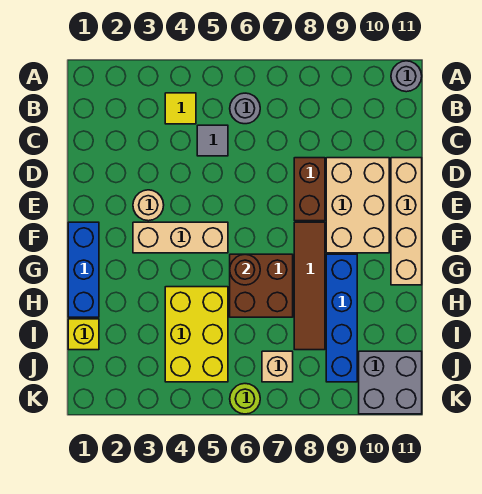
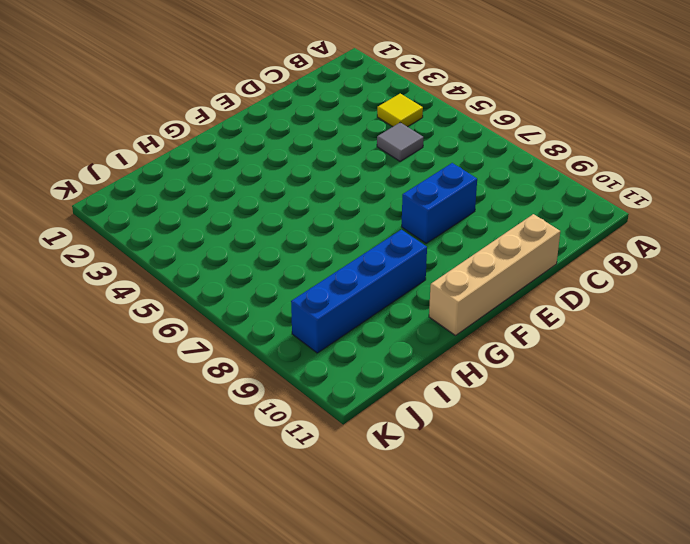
blue brick D8:E8 level 1 -> brown brick D8:E8 level 1
none -> grey round brick A11 level 1
none -> grey round brick B6 level 1
none -> tan brick D9:F10 level 1

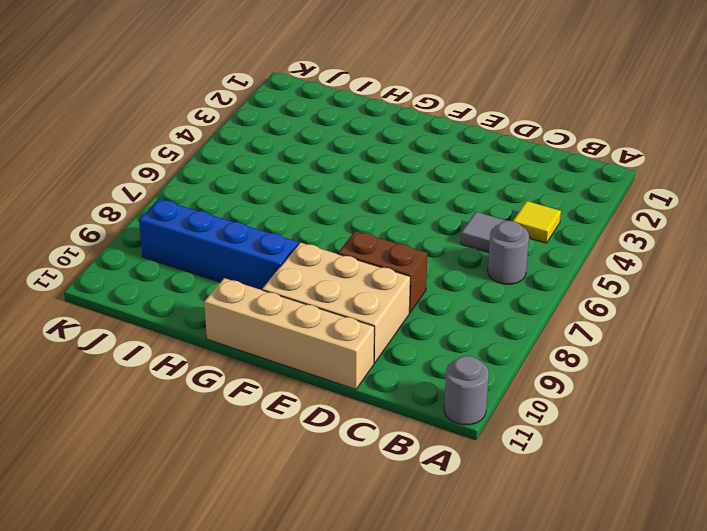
none -> tan round brick E3 level 1
none -> blue brick F1:H1 level 1
none -> tan brick F3:F5 level 1

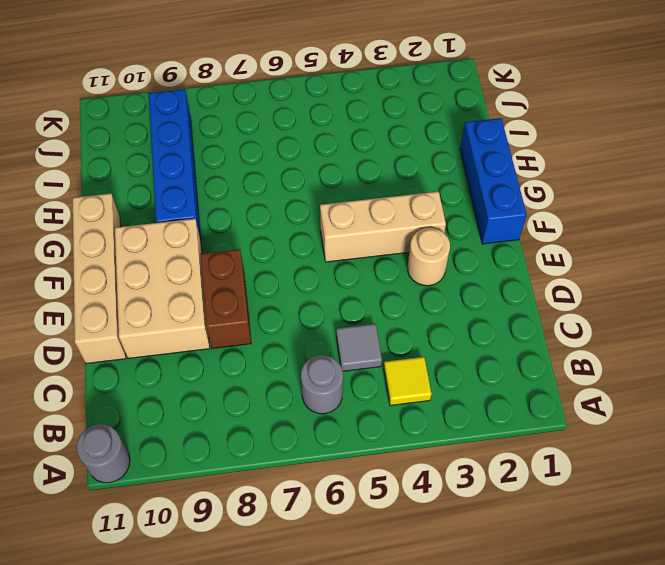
none -> brown tile F8:I8 level 1
none -> brown brick G6:H7 level 1
none -> yellow brick H4:J5 level 1

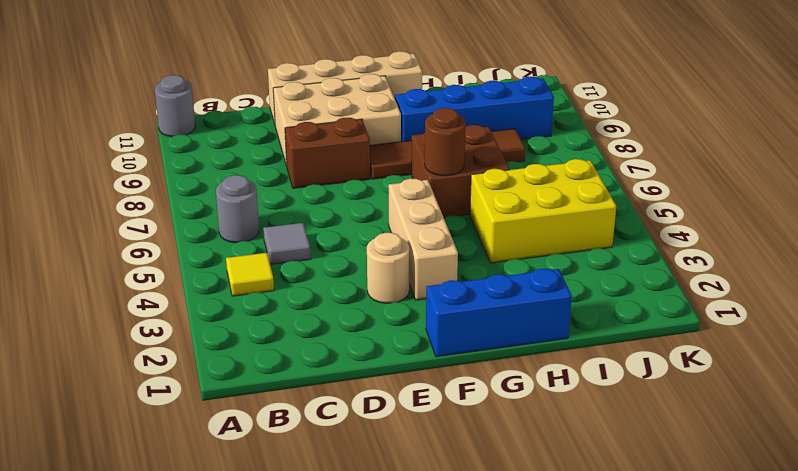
none -> yellow brick I1 level 1
none -> tan brick J7 level 1
none -> grey brick J10:K11 level 1

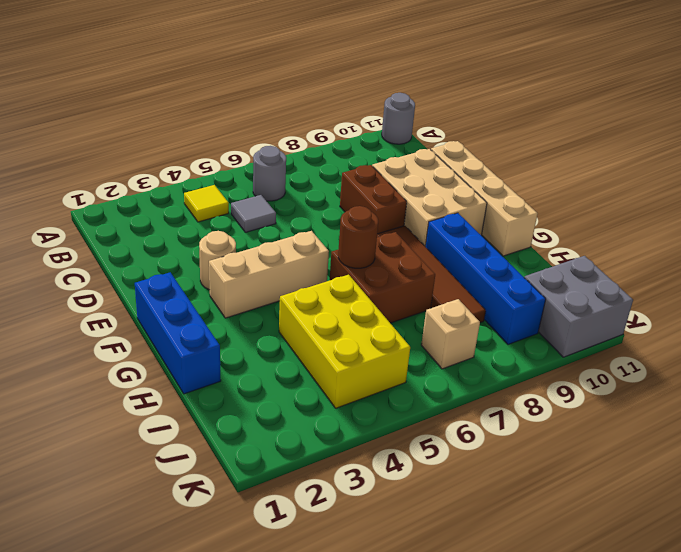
none -> yellow brick I1 level 1
none -> lime round brick K6 level 1

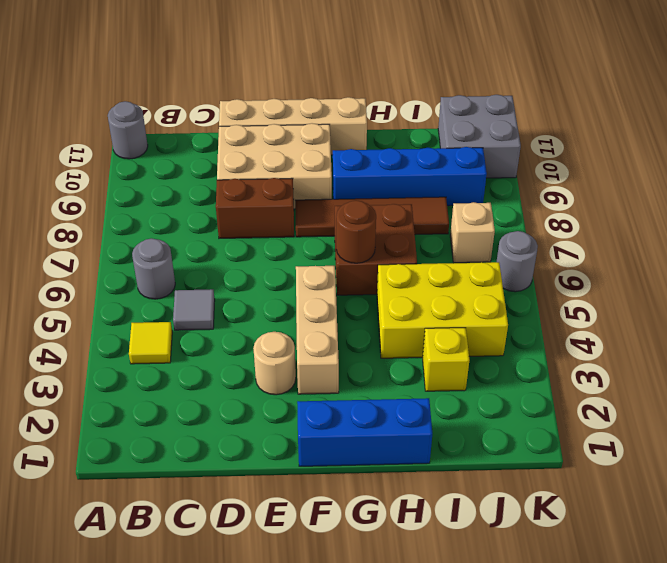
yellow brick I3 level 1 -> yellow brick I1 level 1
grey round brick K6 level 1 -> lime round brick K6 level 1

